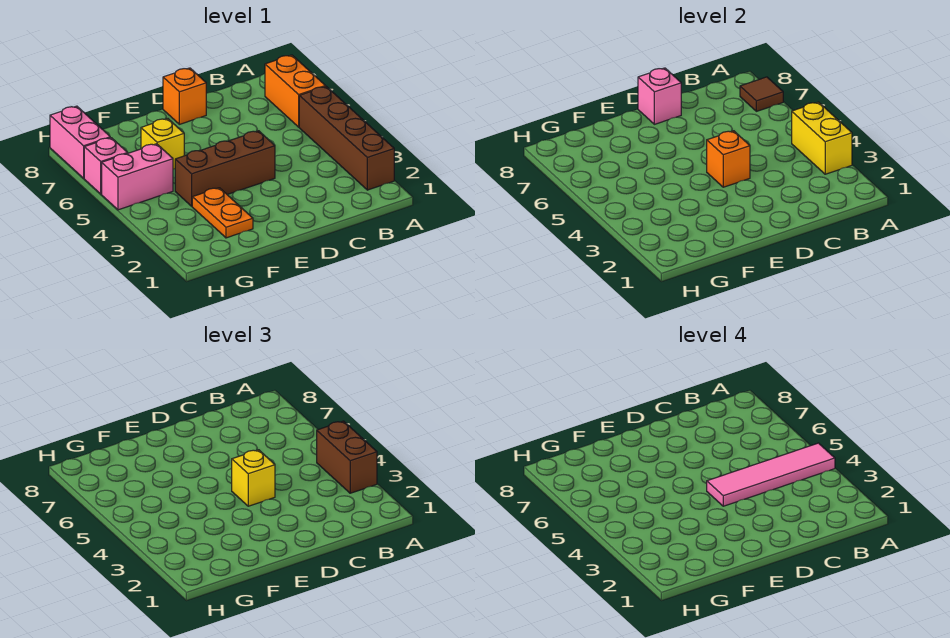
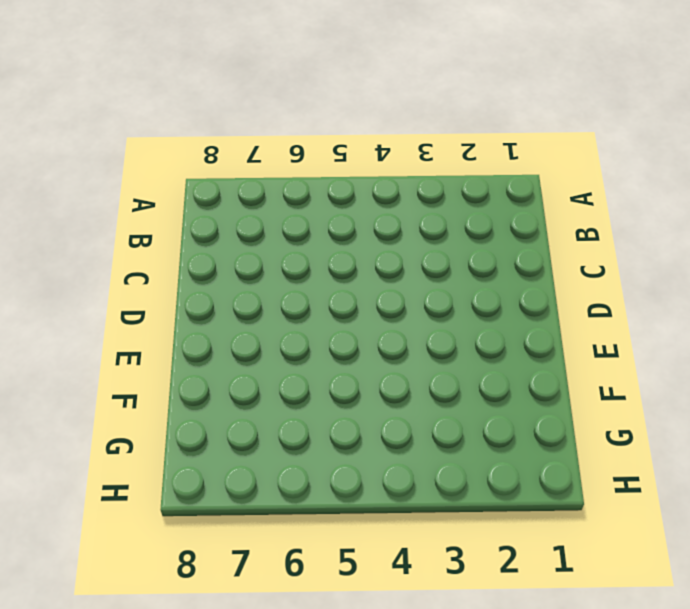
none -> brown brick A2:A5 level 1
none -> orange brick A6:A7 level 1
none -> brown brick D4:F4 level 1

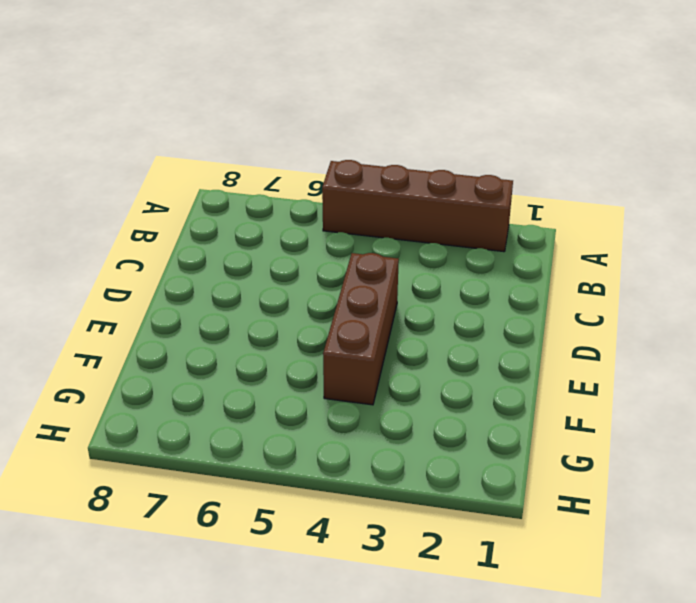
none -> orange brick A6:A7 level 1
none -> orange brick D8 level 1
none -> orange plate F2:F3 level 1

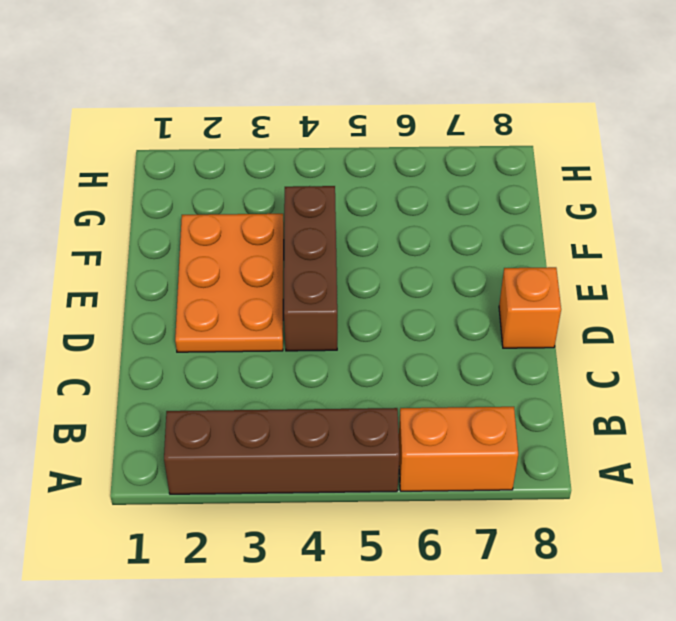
orange plate D2:F3 level 1 -> orange plate F2:F3 level 1
none -> yellow brick F6 level 1
none -> pink brick G5:H5 level 1
none -> pink brick H6 level 1

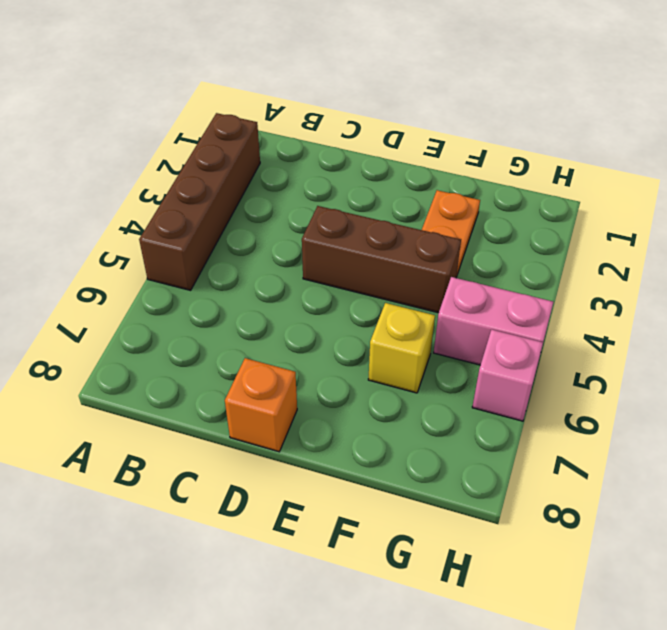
none -> orange brick A6:A7 level 1
none -> pink brick H7:H8 level 1
none -> yellow brick A3:A4 level 2

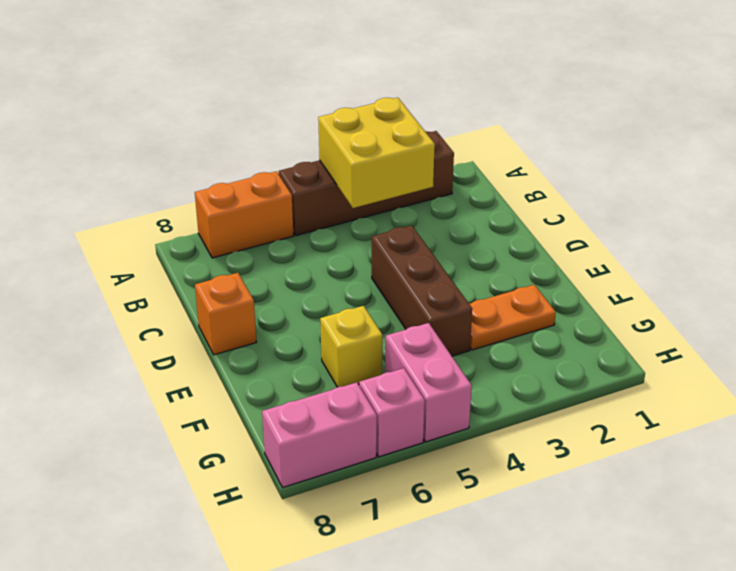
yellow brick A3:B4 level 2 -> yellow brick A3:A4 level 2
none -> brown tile A7 level 2
none -> orange brick D4 level 2
none -> pink brick D8 level 2

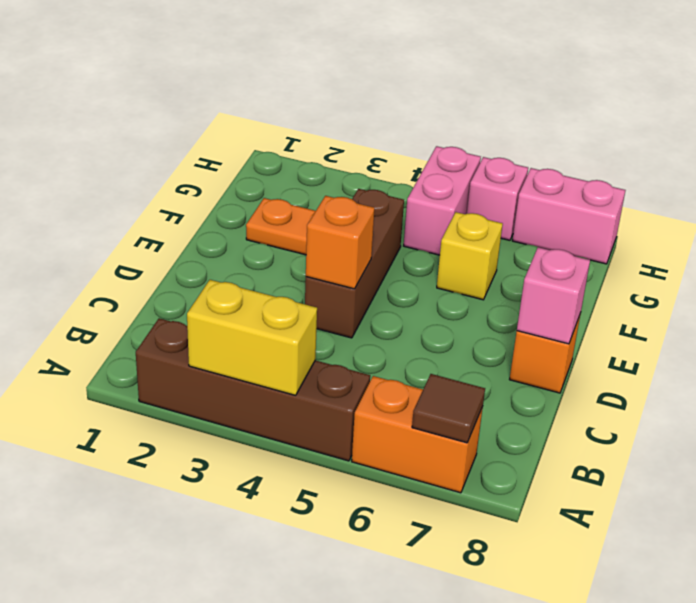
none -> brown brick A3:A4 level 3
none -> yellow brick D4 level 3
none -> pink tile A4:D4 level 4

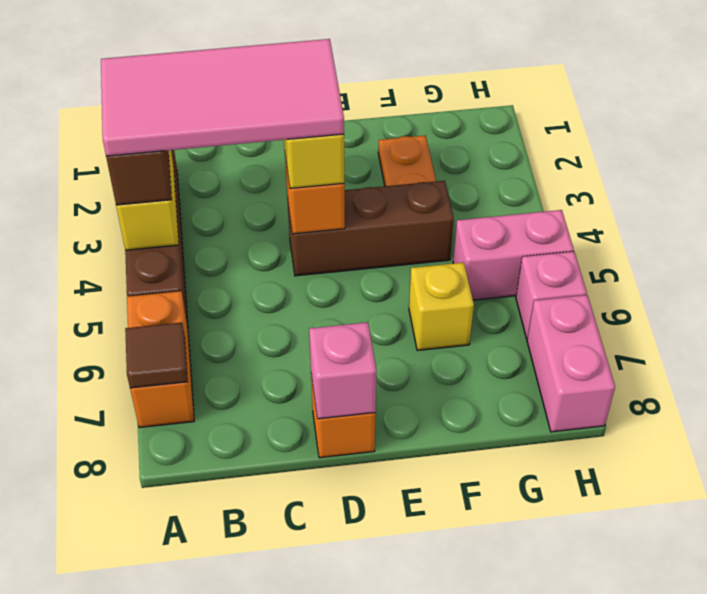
pink tile A3:D4 level 4 -> pink tile A4:D4 level 4

